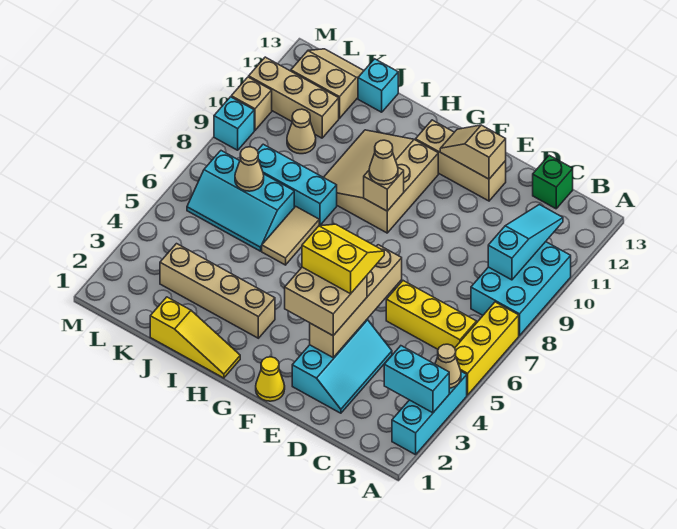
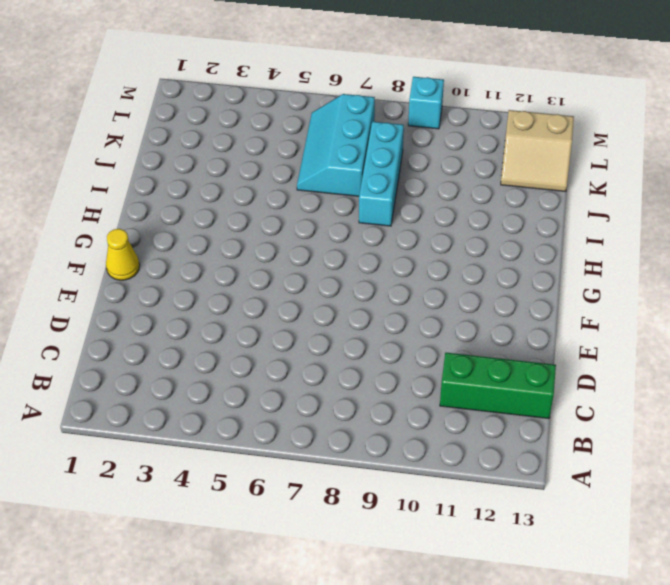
green brick C11:C13 level 1 -> green brick C13 level 1
tan slope K12:L13 level 1 top L -> tan slope K12:L13 level 1 top 12
none -> cyan brick A2:A4 level 1
none -> yellow brick A5:A7 level 1
none -> cyan brick A8:B10 level 1
none -> yellow brick B6:D6 level 1

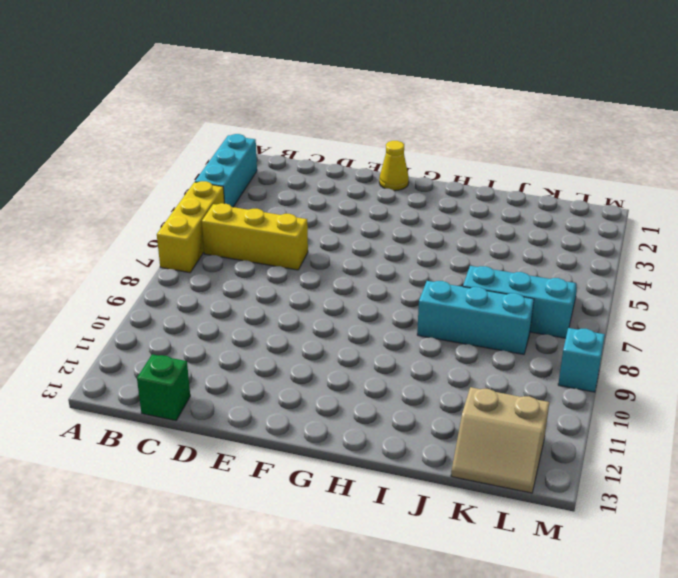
none -> cyan brick A8:B10 level 1
none -> cyan slope D2:E4 level 1 top E
none -> tan brick E12:G12 level 1
none -> tan slope G9:I11 level 1 top G

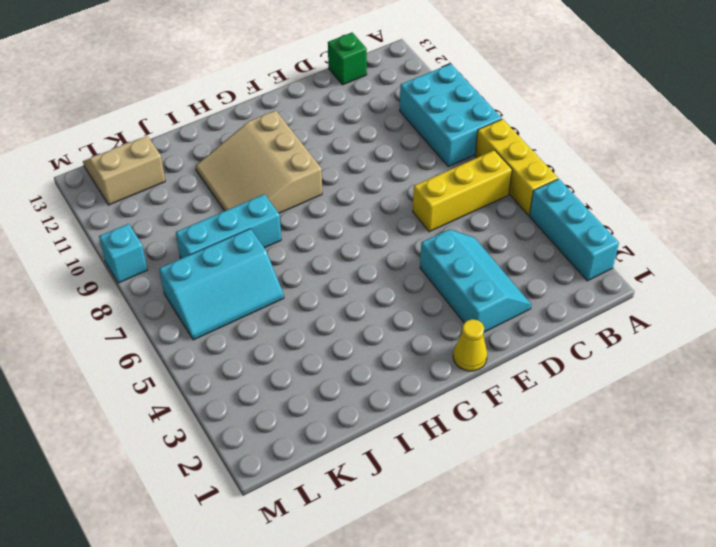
none -> tan brick E12:G12 level 1
none -> yellow slope H1:J1 level 1 top J
none -> tan brick H3:K3 level 1
none -> tan tile I6:I7 level 1

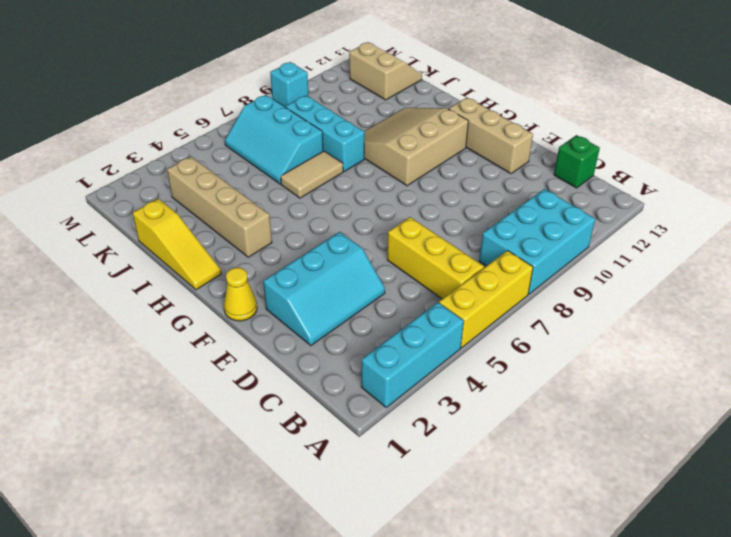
none -> cyan brick J13 level 1
none -> tan cone K10 level 1
none -> tan brick K11:M11 level 1
none -> tan brick M10 level 1

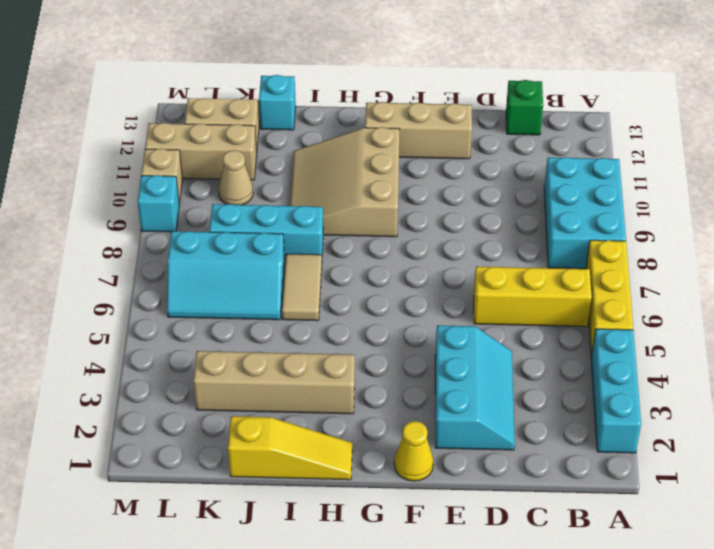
none -> cyan brick A3:B3 level 2
none -> tan cone A4 level 2
none -> cyan slope B9:B11 level 2 top 9
none -> tan brick E3:E6 level 2

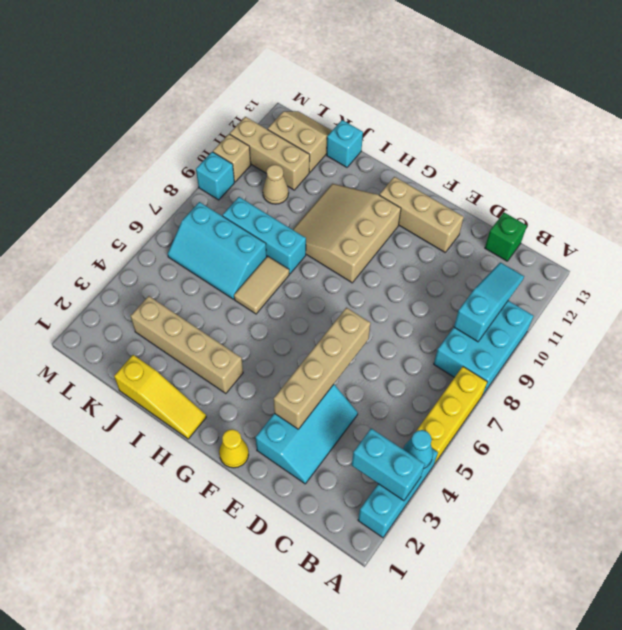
cyan cone A4 level 2 -> tan cone A4 level 2
none -> yellow brick B6:D6 level 1
none -> tan slope E12:F12 level 2 top E
none -> tan brick G9 level 2
none -> tan cone K7 level 2

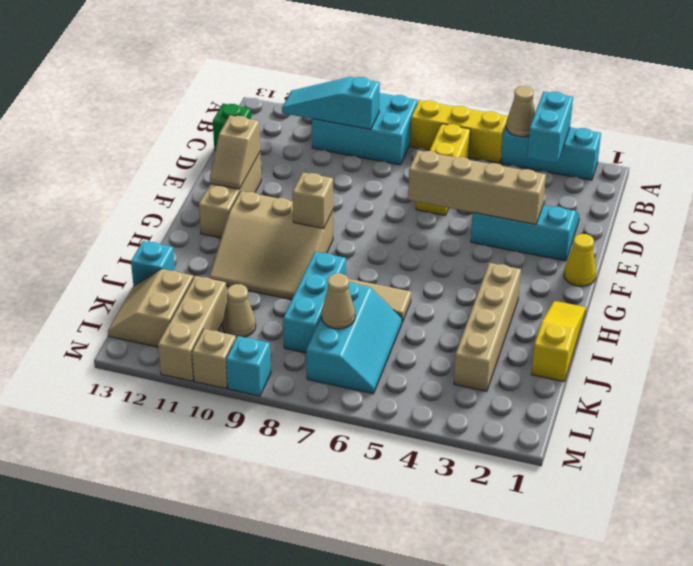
none -> tan brick E3:F4 level 3
none -> tan cone G9 level 3
none -> yellow slope E4:F5 level 4 top 4

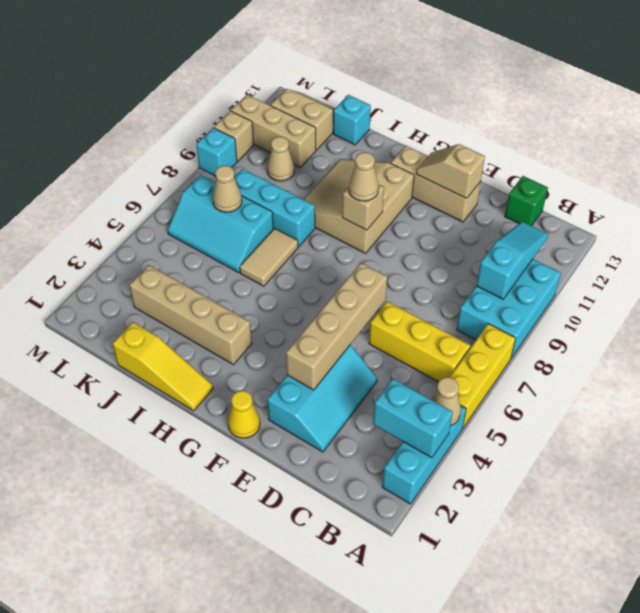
none -> tan brick E3:F4 level 3
none -> yellow slope E4:F5 level 4 top 4

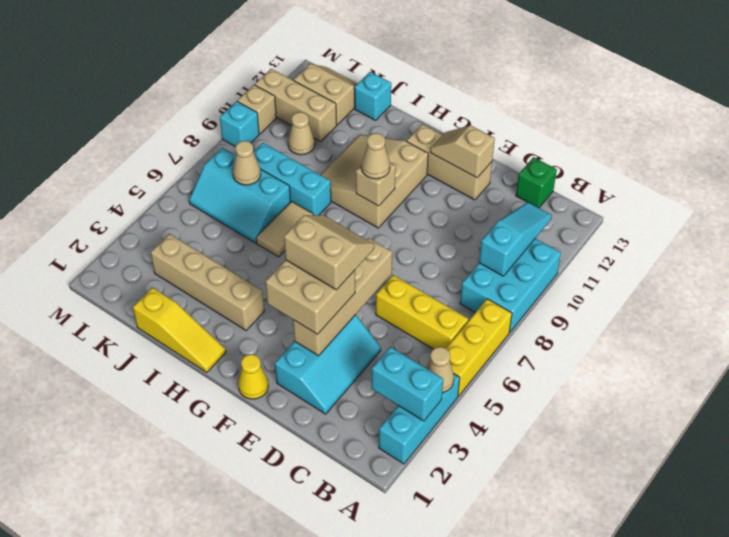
tan slope E4:F5 level 4 top 4 -> yellow slope E4:F5 level 4 top 4

